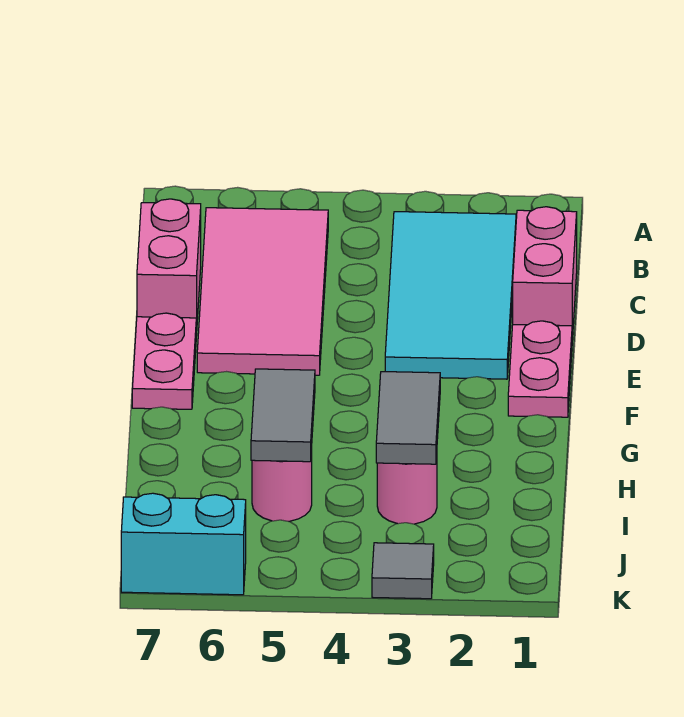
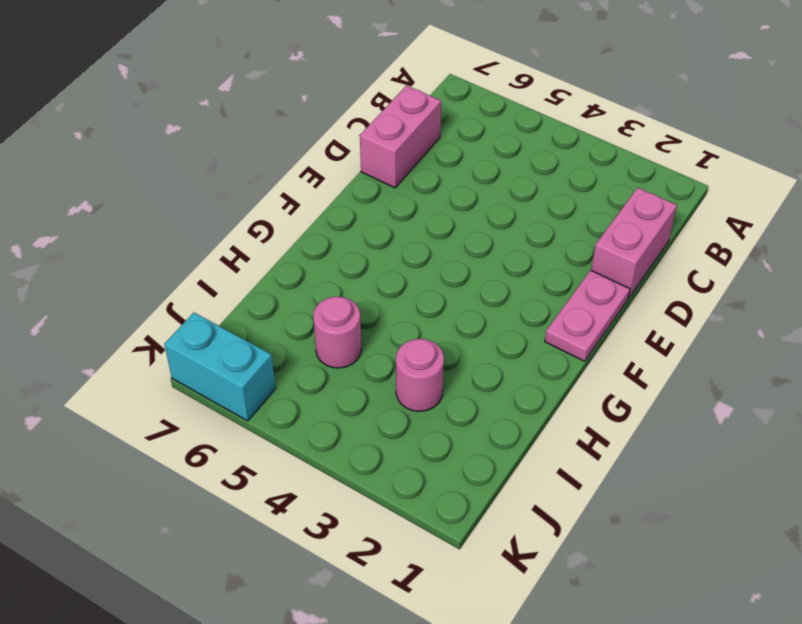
none -> cyan tile B2:E3 level 1
none -> pink tile B5:E6 level 1
none -> pink plate E7:F7 level 1

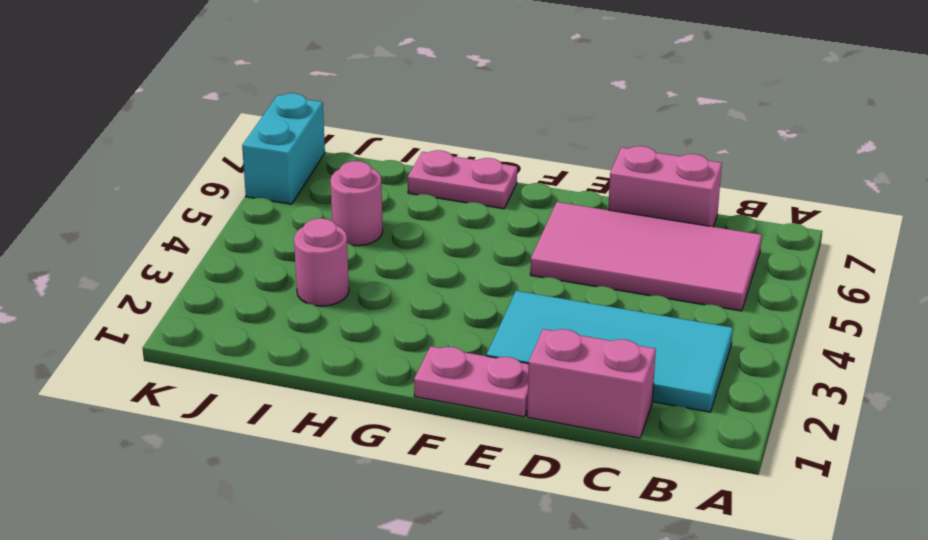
pink plate G7:H7 level 1 -> pink plate E7:F7 level 1
none -> grey tile K3 level 1
none -> grey tile H3:I3 level 2
none -> grey tile H5:I5 level 2

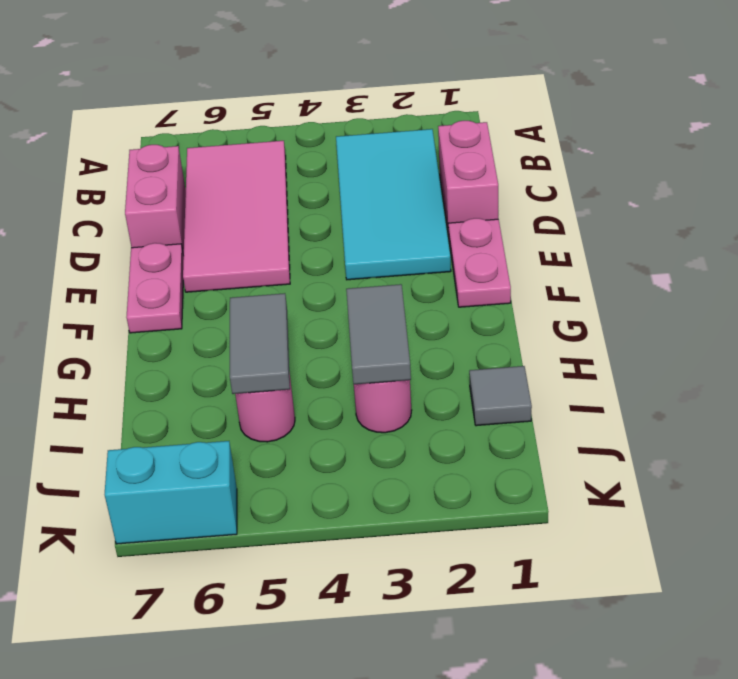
grey tile I1 level 1 -> grey tile K3 level 1

